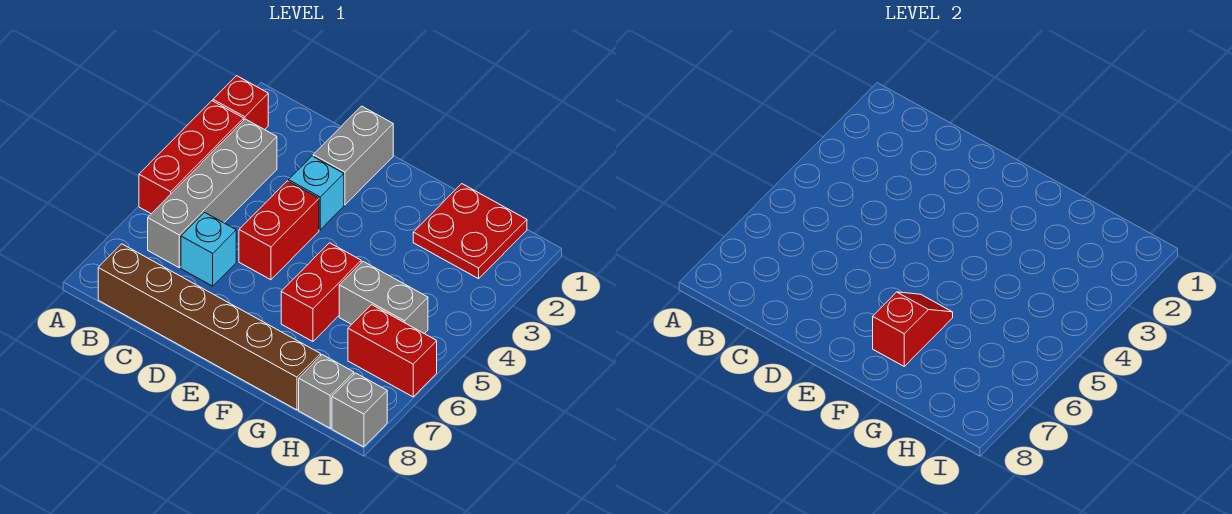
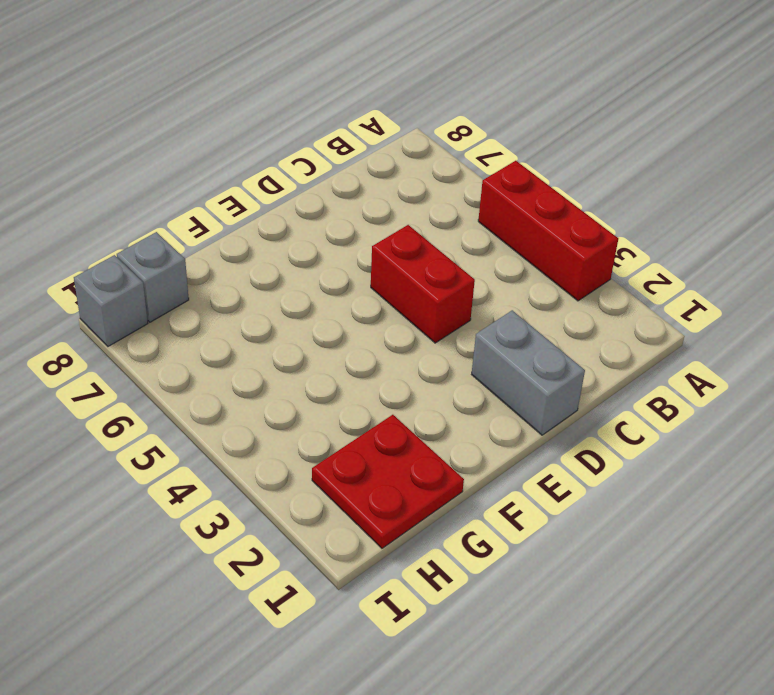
none -> red brick A2 level 1
none -> grey brick B3:B6 level 1
none -> brown brick B8:G8 level 1

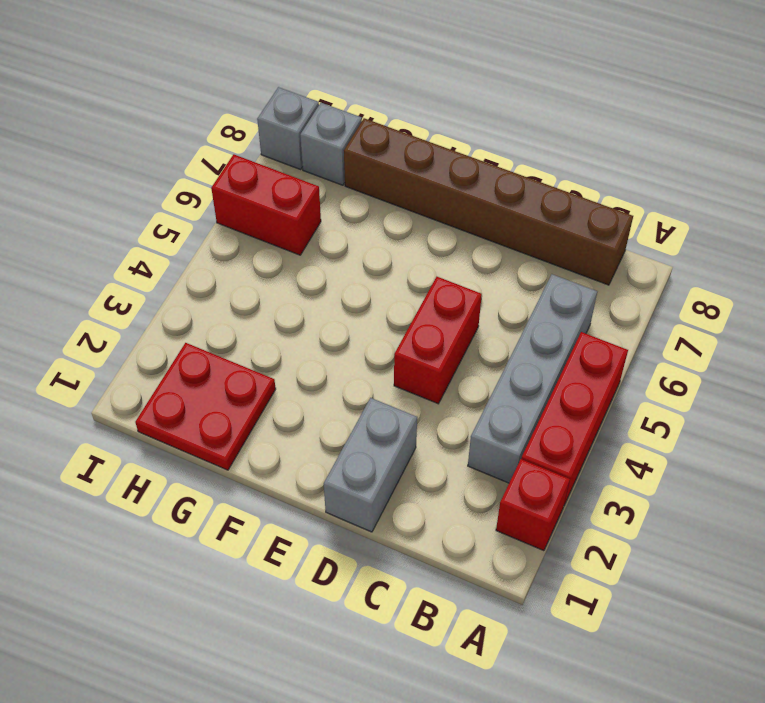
none -> cyan brick C6 level 1
none -> cyan brick D3 level 1
none -> red brick F5:F6 level 1

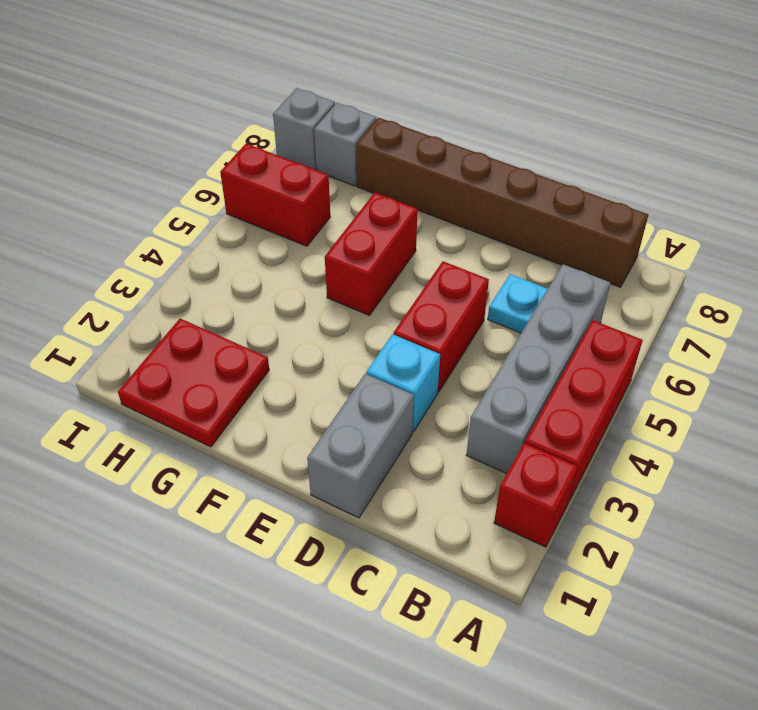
cyan plate C6 level 1 -> cyan brick C6 level 1
none -> grey brick G5:H5 level 1
none -> red slope F6:F7 level 2 top 7

